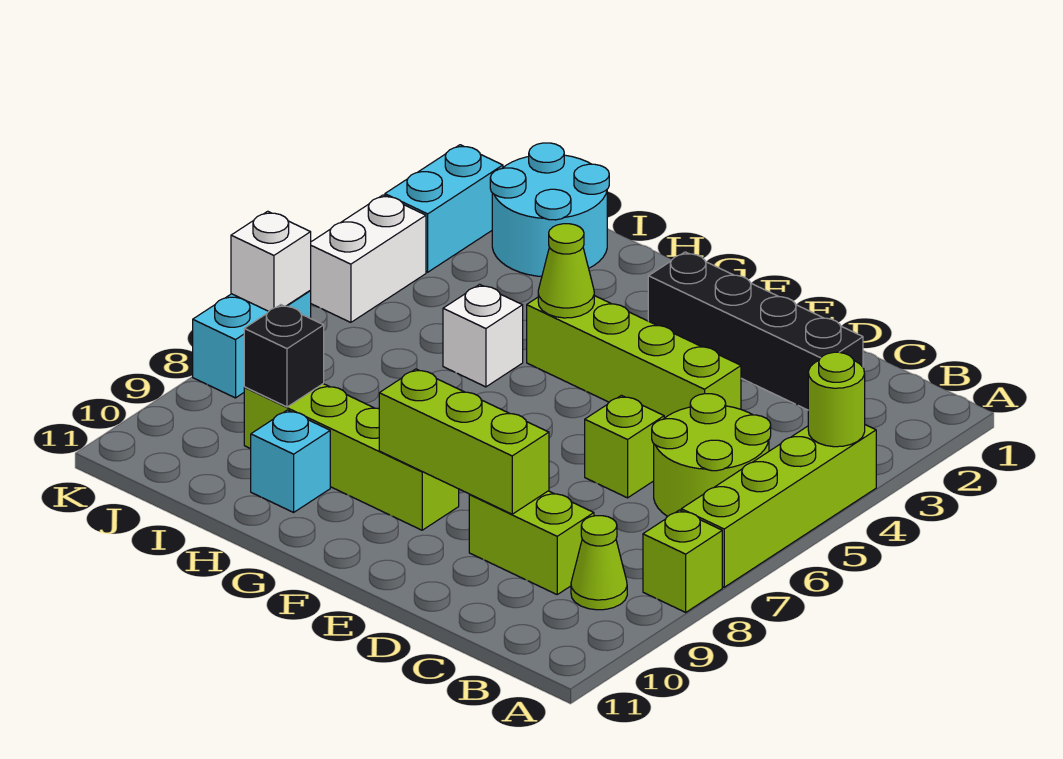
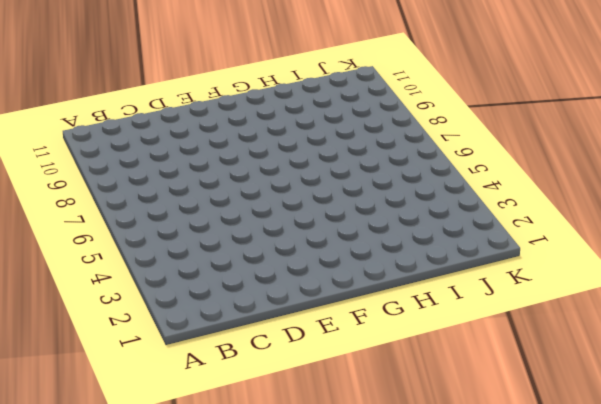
none -> lime brick A4:A7 level 1
none -> lime brick A8 level 1
none -> lime round brick B5:C6 level 1

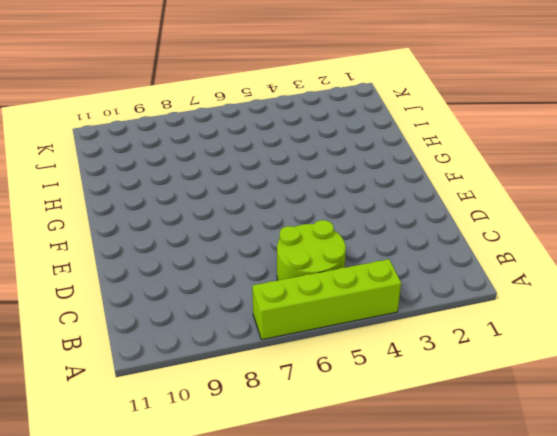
none -> lime brick A8 level 1
none -> lime cone B9 level 1
none -> black brick C2:F2 level 1

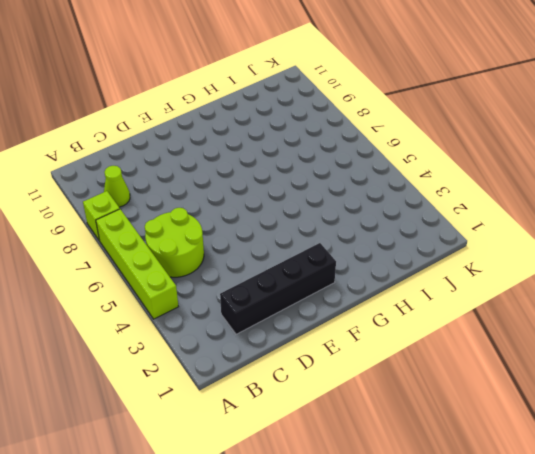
none -> lime brick C9:D9 level 1
none -> lime brick D4:G4 level 1
none -> lime brick D6 level 1

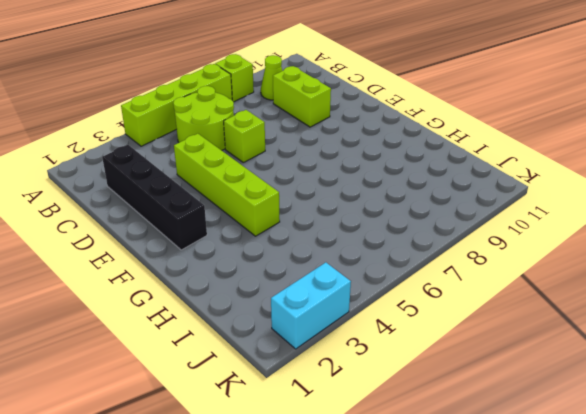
none -> lime brick F9:I9 level 1
none -> white brick H5 level 1
none -> cyan brick H10 level 1

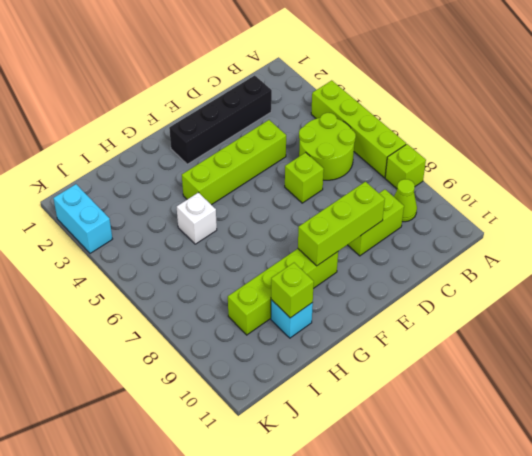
lime brick H10 level 2 -> none
none -> cyan round brick I1:J2 level 1
none -> white brick K4:K5 level 1
none -> cyan brick K7:K8 level 1

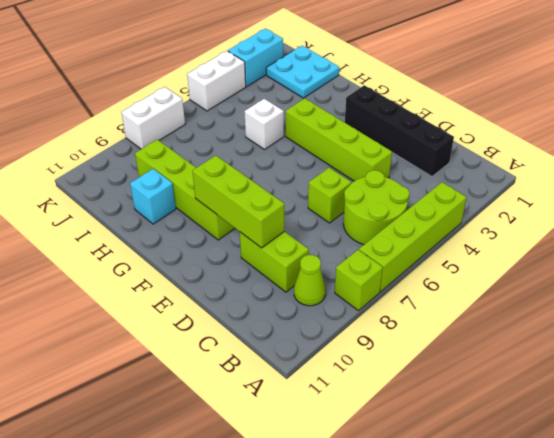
cyan plate I1:J2 level 1 -> cyan round brick I1:J2 level 1
white brick K7:K8 level 1 -> cyan brick K7:K8 level 1
none -> lime round brick A4 level 2
none -> lime cone G4 level 2
none -> black brick I9 level 2

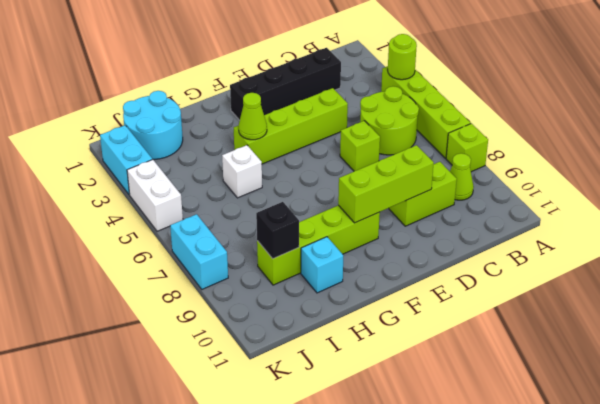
none -> white brick K7 level 2

